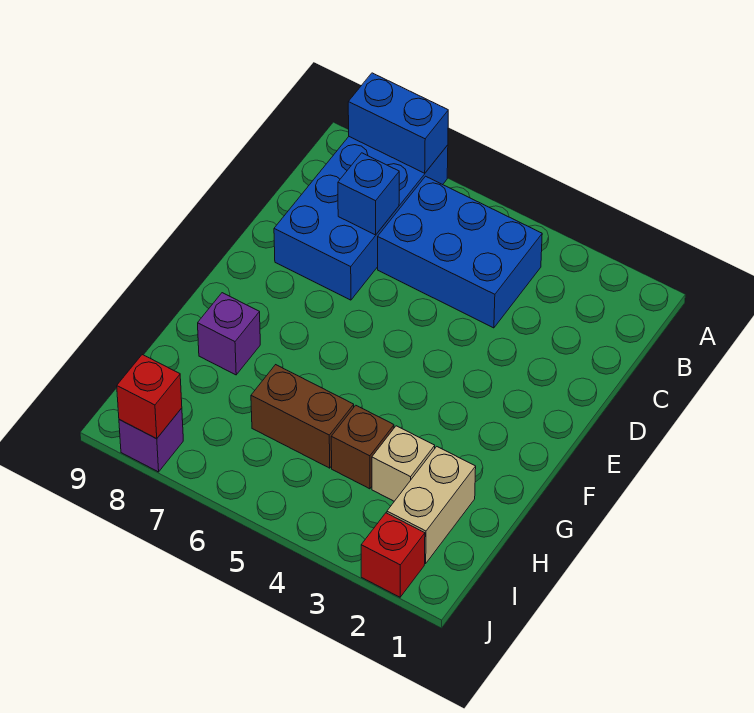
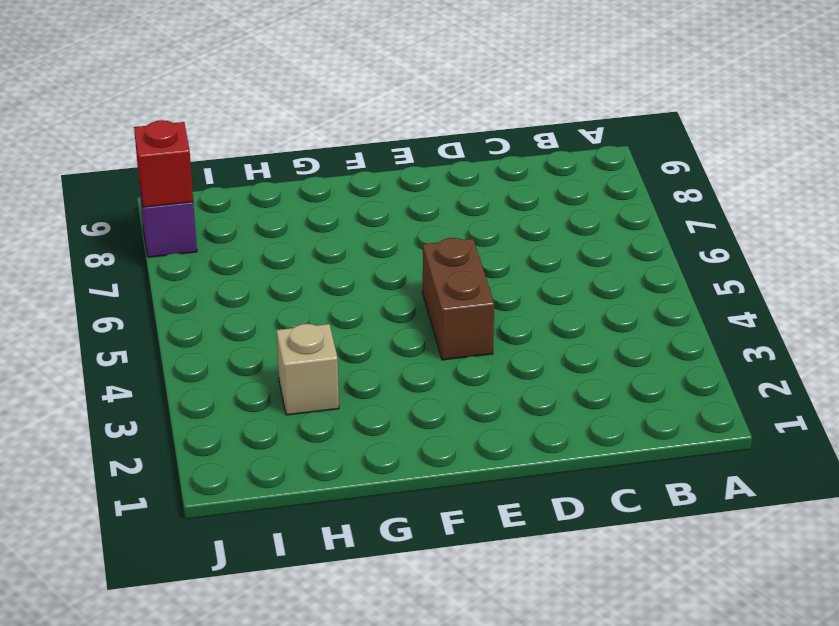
brown brick E4:E5 level 1 -> brown brick H5:H6 level 1
none -> blue brick A7:D8 level 1
none -> blue brick B4:C6 level 1
none -> purple brick G8 level 1

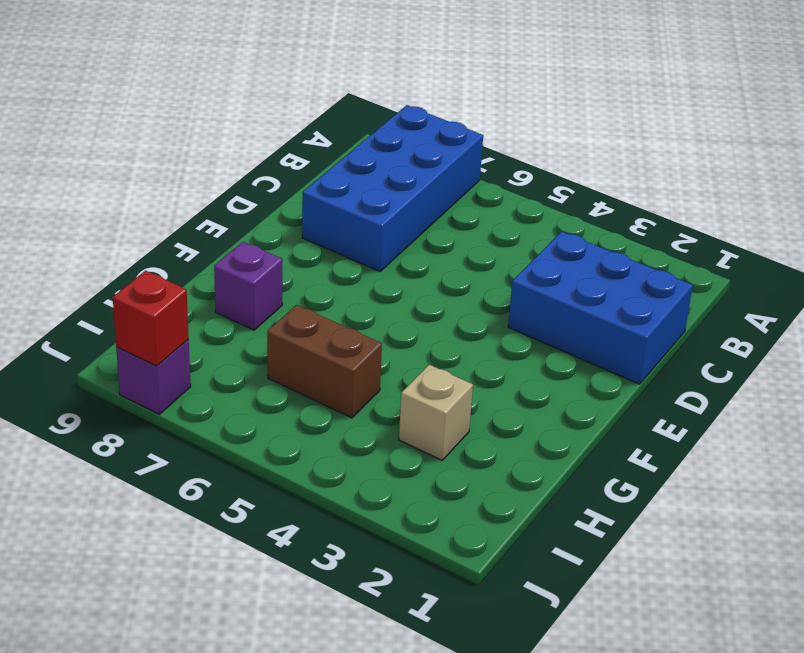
blue brick C1:D3 level 1 -> blue brick B4:C6 level 1
none -> tan brick H2:I2 level 1
none -> brown brick H4 level 1
none -> red brick J2 level 1

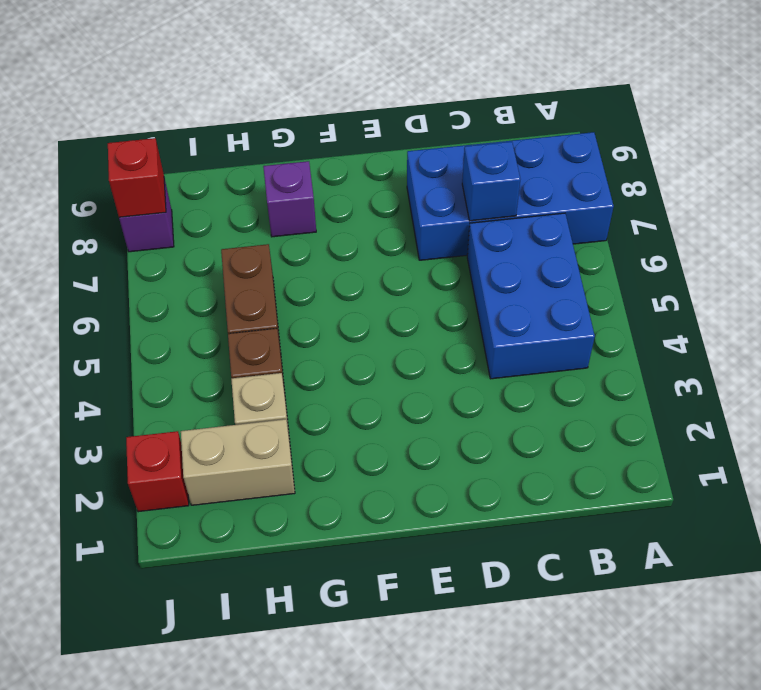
none -> blue brick A7:A8 level 2

